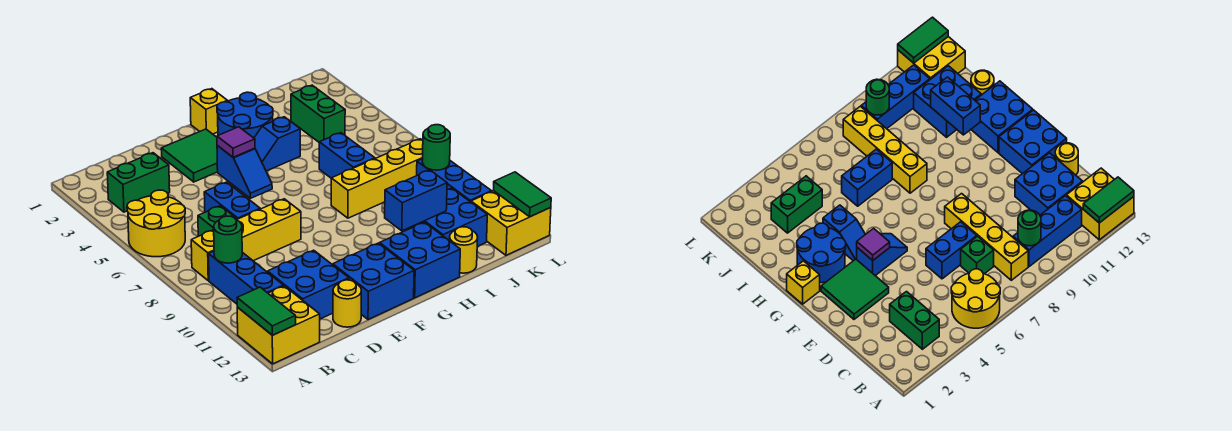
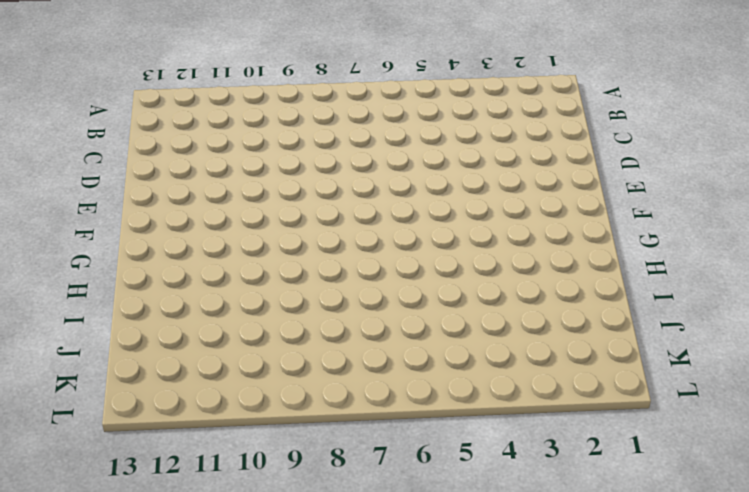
none -> yellow round brick A5:B6 level 1
none -> yellow brick A12:B13 level 1
none -> green brick B3:C3 level 1

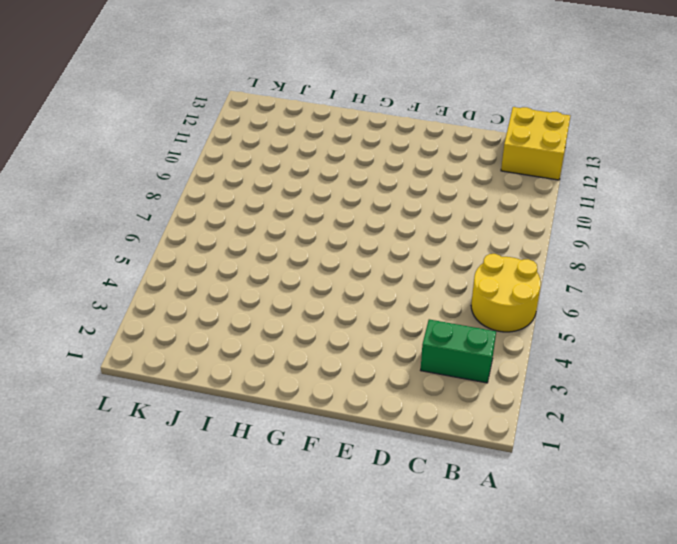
none -> yellow brick B8:E8 level 1
none -> blue brick B9:B11 level 1
none -> green brick C7 level 1

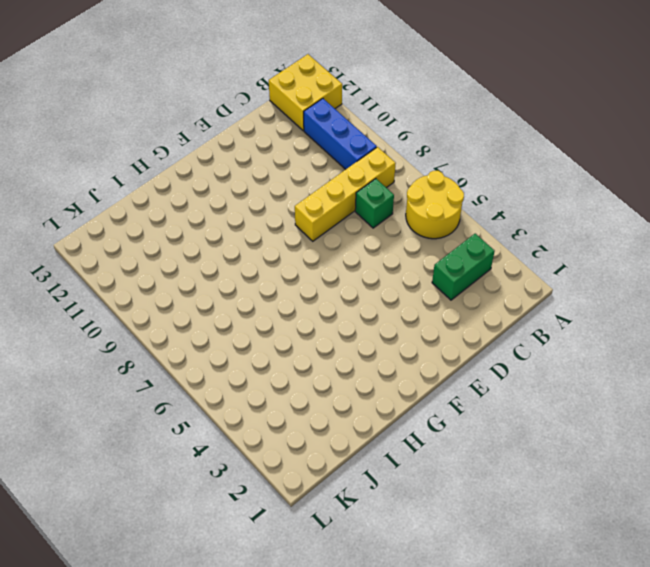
none -> blue brick C11:D12 level 1
none -> blue brick D6:D7 level 1
none -> yellow round brick D13 level 1

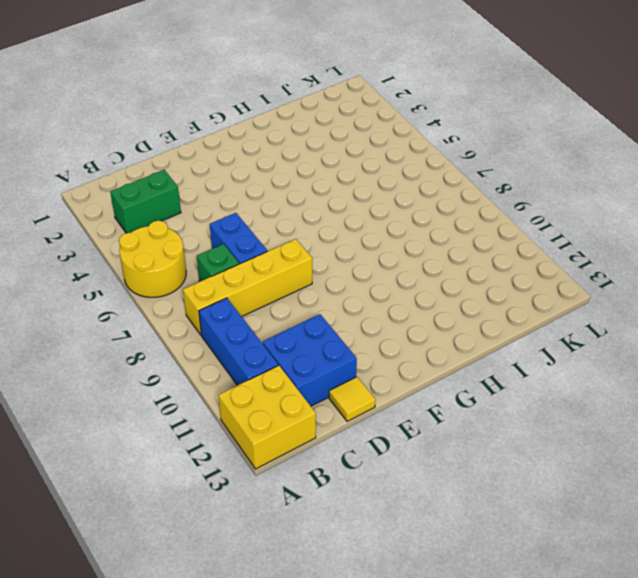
yellow tile D13 level 1 -> yellow round brick D13 level 1
none -> green tile E2:F3 level 1
none -> blue brick E12:F13 level 1
none -> blue slope F4:F5 level 1 top 4

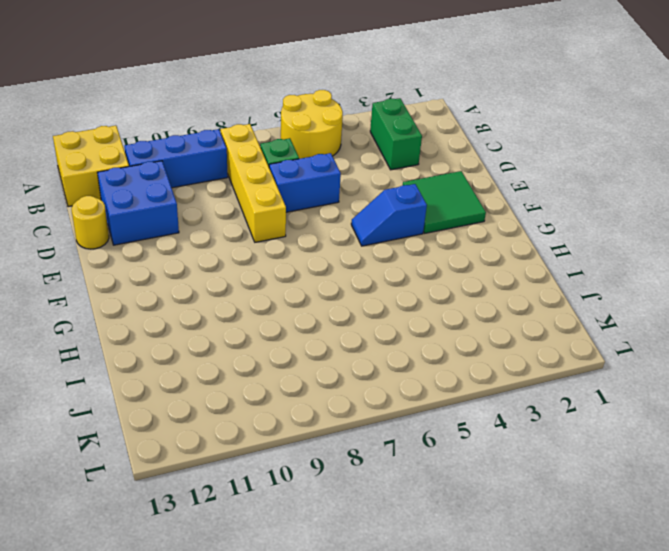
none -> blue brick E12:F13 level 1
none -> yellow brick G1 level 1
none -> blue round brick G2:H3 level 1

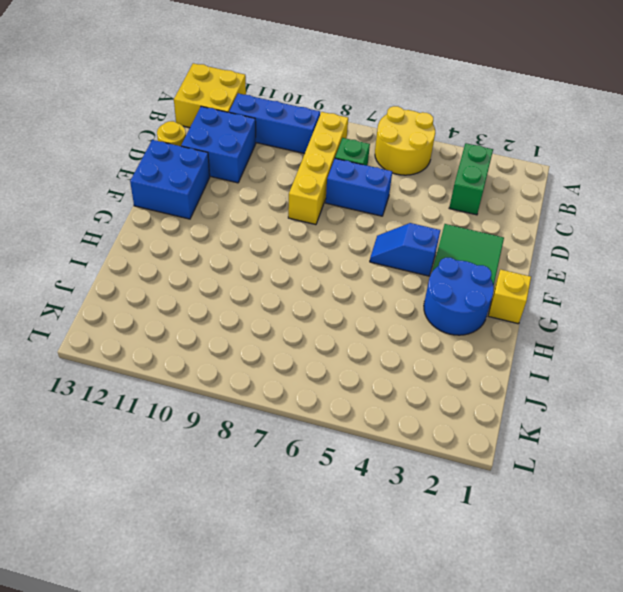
none -> blue slope G4:H4 level 1 top H
none -> blue brick G12:H13 level 1
none -> yellow brick H8:K8 level 1

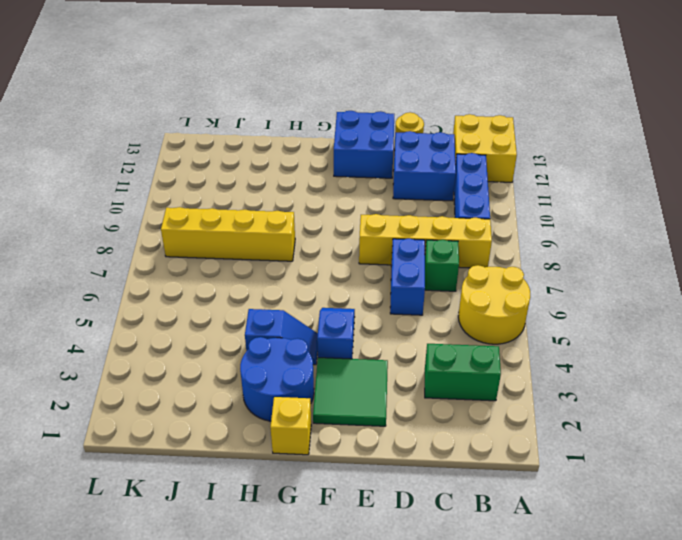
none -> blue brick G12:H13 level 1
none -> blue brick I6:I7 level 1
none -> blue brick I11:J12 level 1

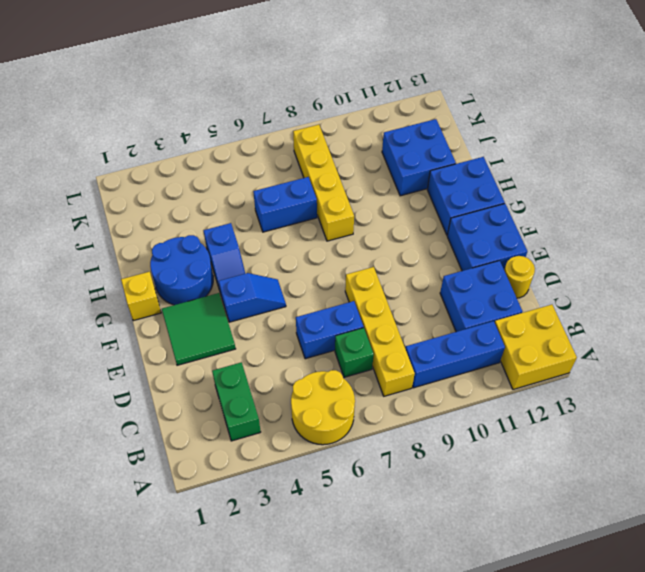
none -> yellow round brick I13 level 1
none -> green brick J3:J4 level 1
none -> blue brick K9:K11 level 1

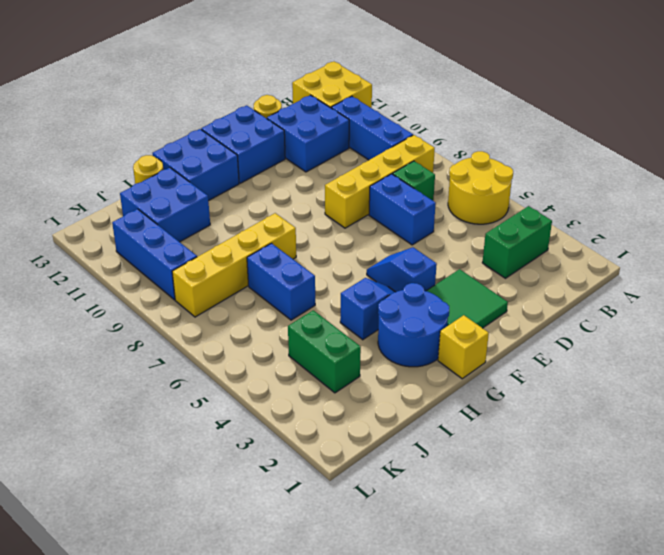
none -> yellow brick K12:L13 level 1
none -> green tile A12:A13 level 2
none -> green round brick B9 level 2

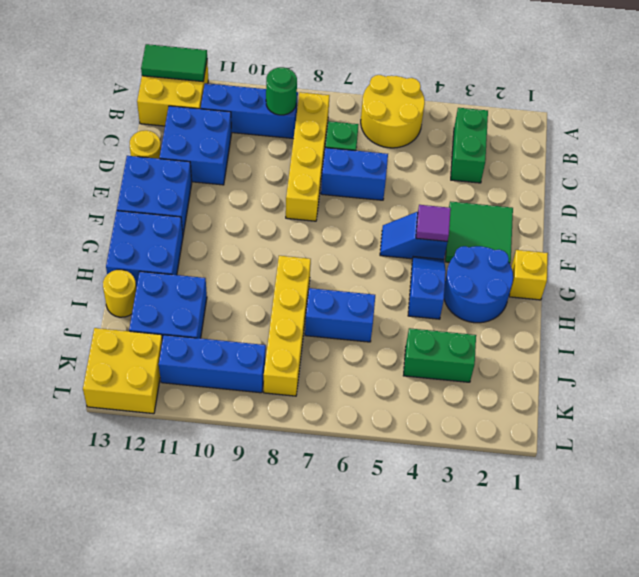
none -> blue brick H11:I11 level 2
none -> green round brick K9 level 2
none -> green tile L12:L13 level 2

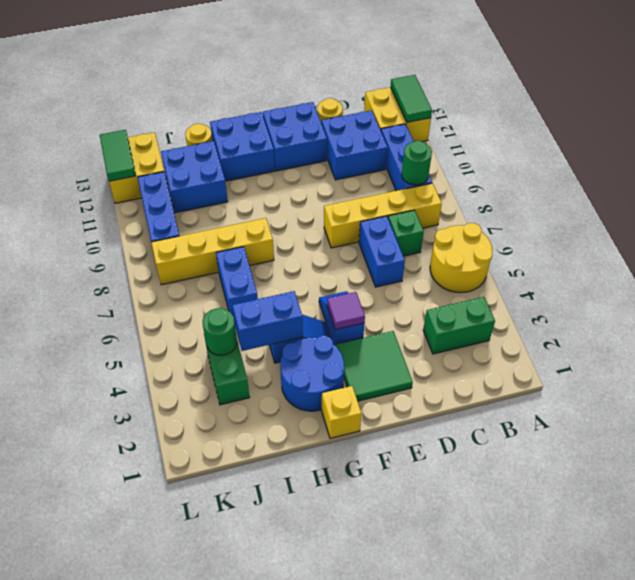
blue brick H4:I4 level 2 -> blue brick H11:I11 level 2
green round brick J4 level 2 -> green round brick K9 level 2

